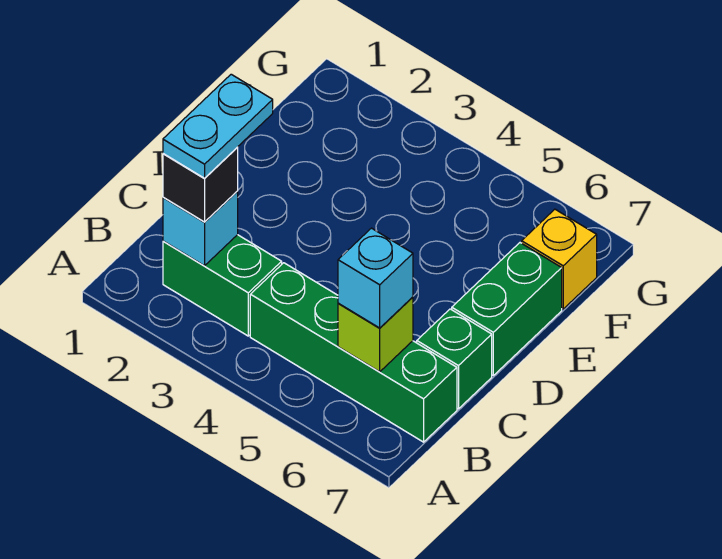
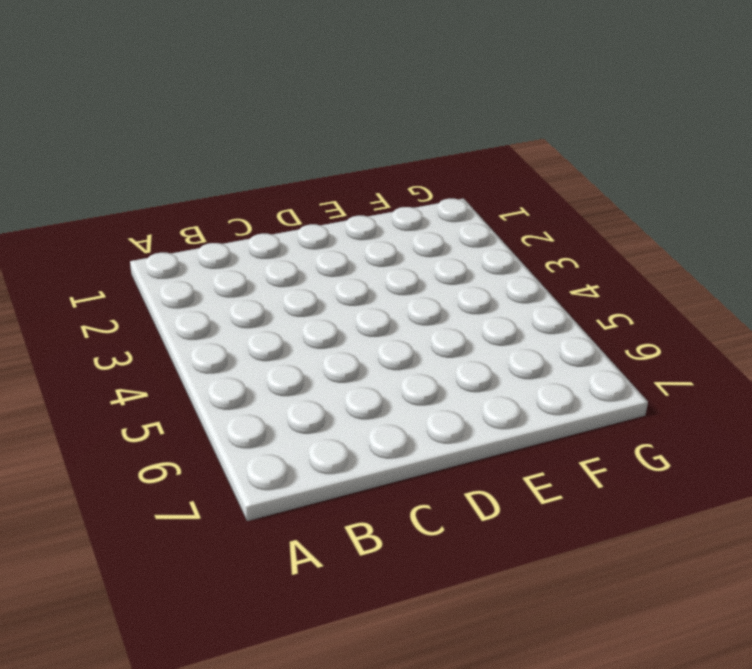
none -> green brick B2:B3 level 1
none -> green brick B4:B7 level 1

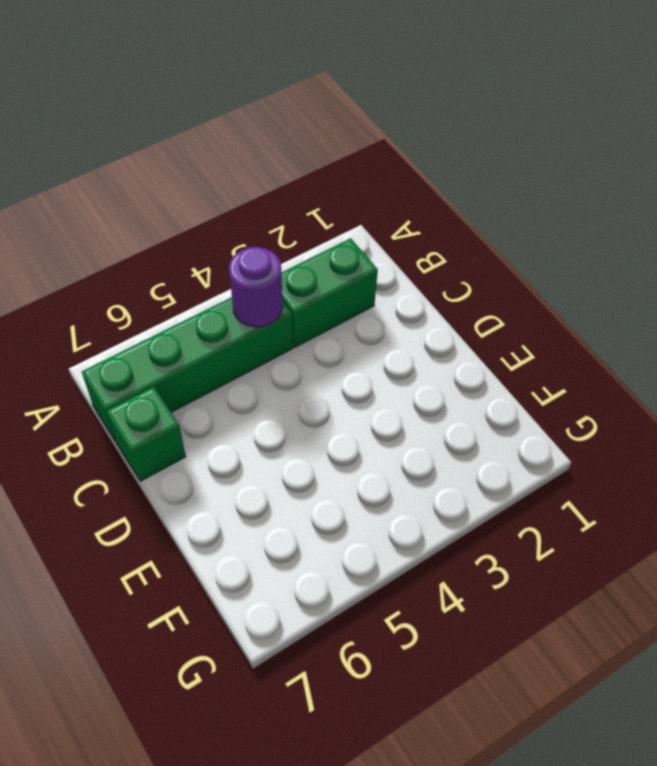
purple round brick B4 level 2 -> none
none -> green brick D7:E7 level 1
none -> yellow brick F7 level 1

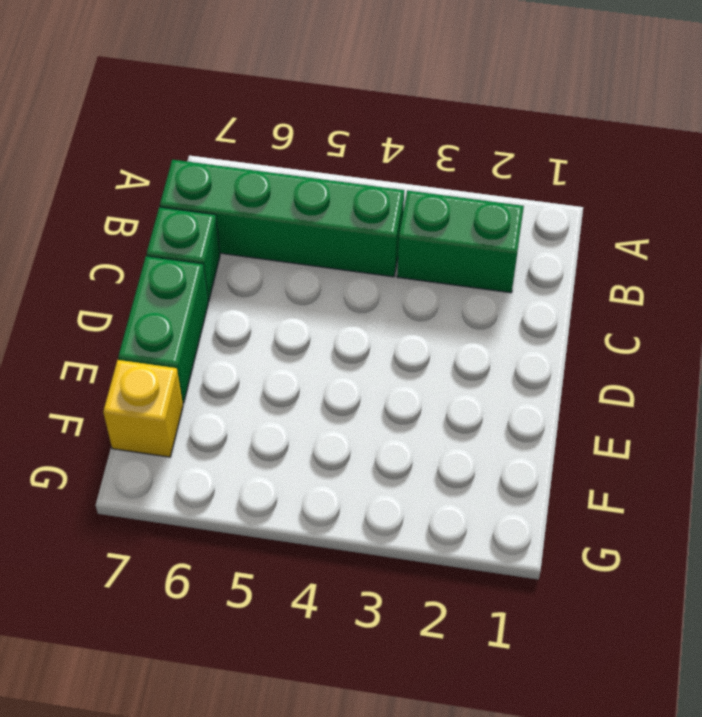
none -> cyan brick B2 level 2
none -> lime brick B6 level 2

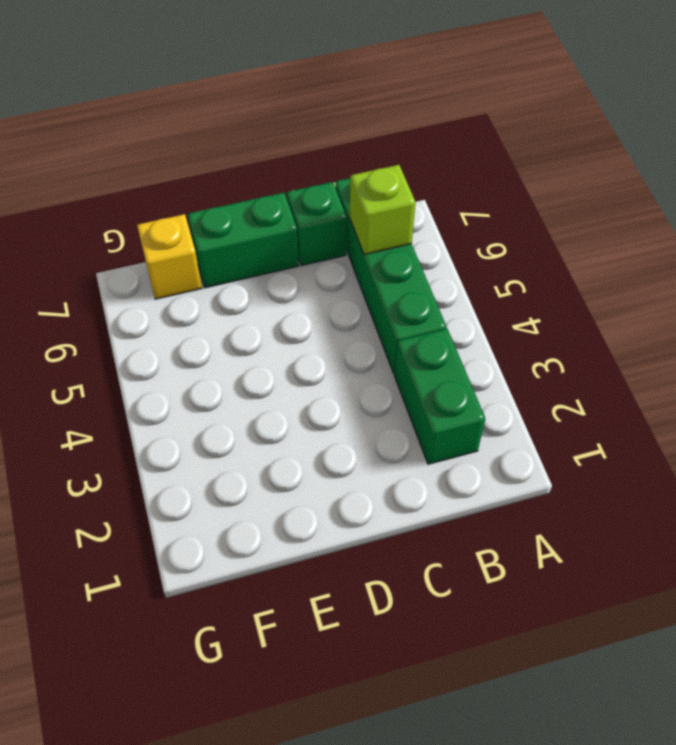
none -> cyan brick B2 level 2
none -> black brick B2 level 3

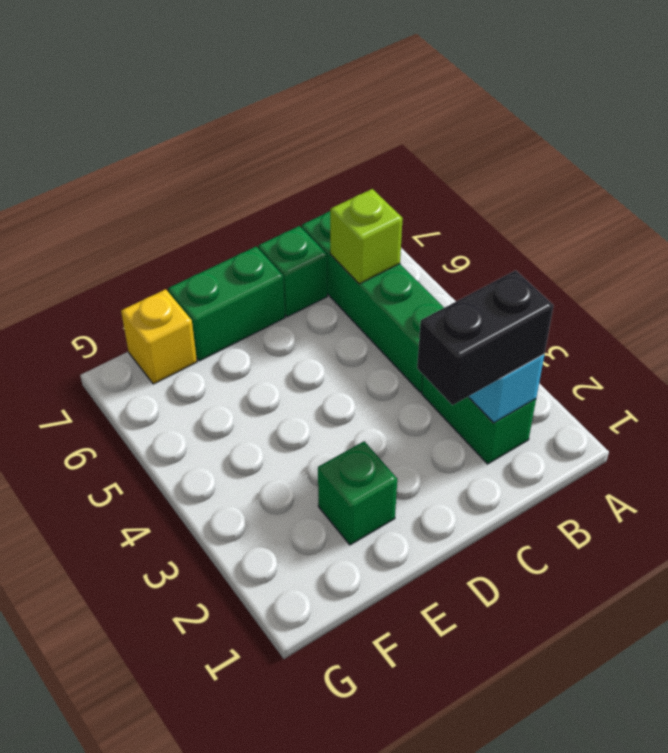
black brick B2:C2 level 3 -> black brick B2 level 3
green brick E2 level 1 -> none
none -> cyan brick B6 level 3
none -> cyan plate B2:C2 level 4

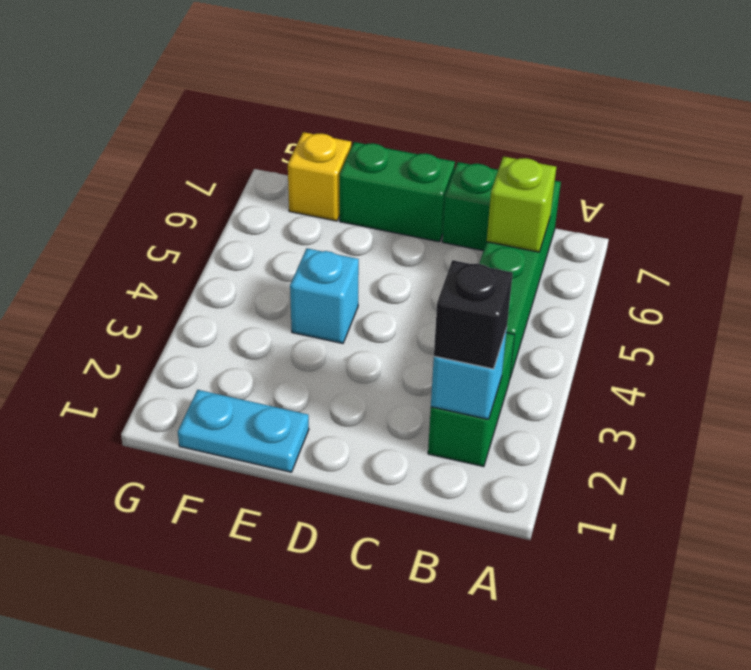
cyan plate E1:F1 level 1 -> cyan plate B2:C2 level 4
cyan brick E4 level 1 -> cyan brick B6 level 3

